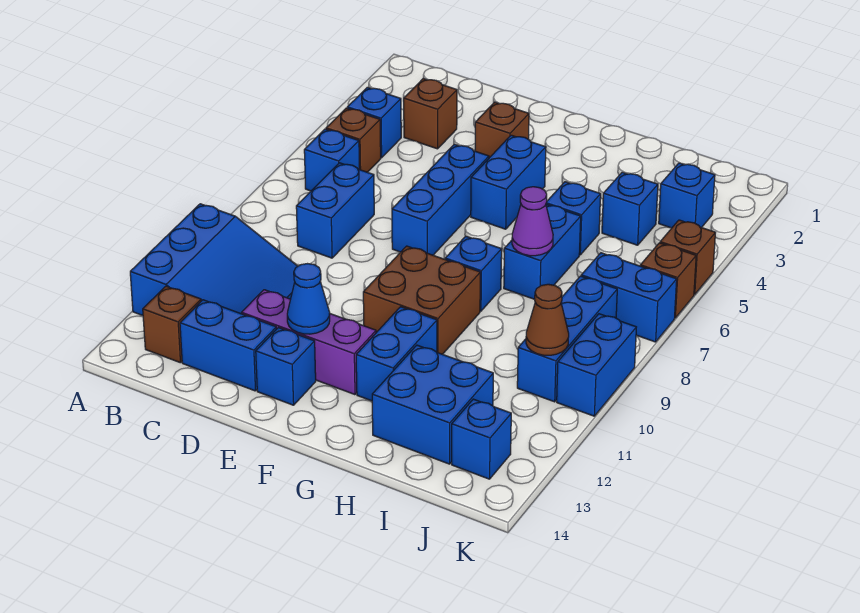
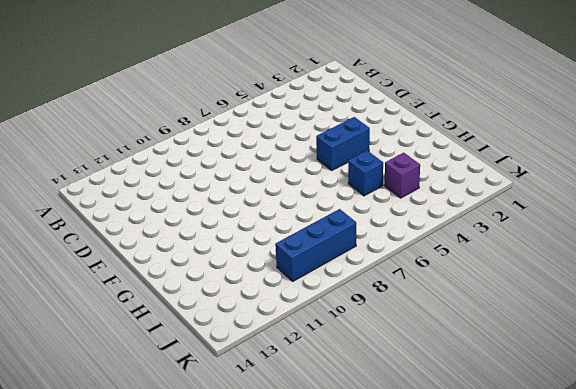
purple brick I4 level 1 -> blue brick I4 level 1
none -> blue slope A10:C12 level 1 top A
none -> blue brick B4 level 1
none -> brown brick B5 level 1
none -> blue brick B6 level 1

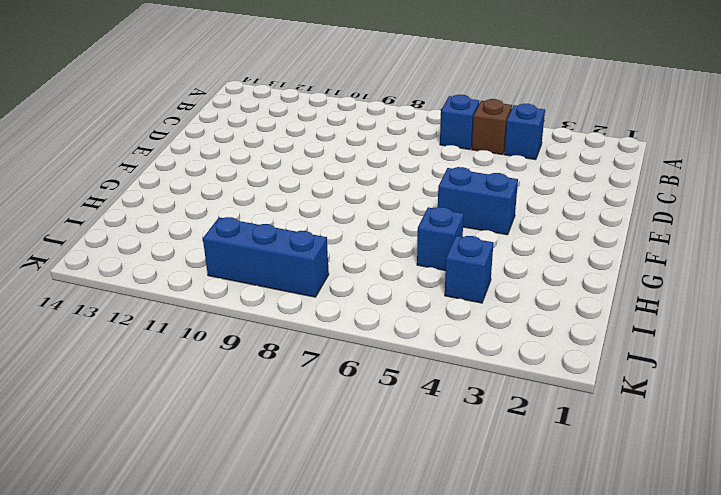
none -> blue slope A10:C12 level 1 top A
none -> brown brick B13 level 1
none -> brown brick C3 level 1
none -> blue brick C7:C8 level 1

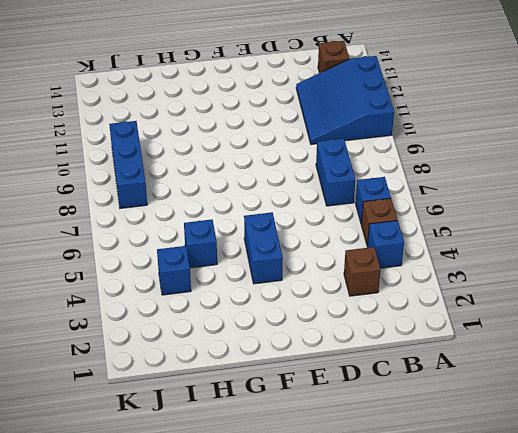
none -> blue brick C13:D13 level 1
none -> purple brick D12:F12 level 1
none -> brown brick E3 level 1
none -> blue brick E5:E7 level 1

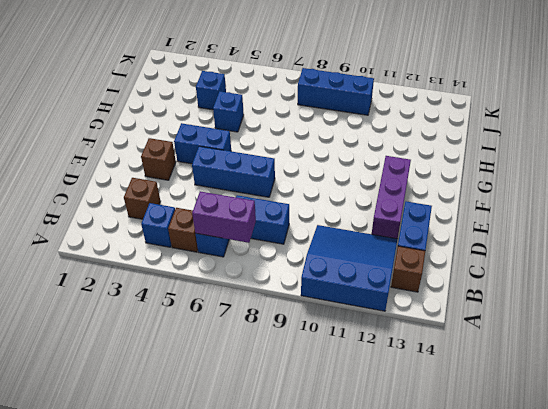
purple brick B6:B7 level 2 -> none
none -> blue brick E13 level 1
none -> brown brick F9:G10 level 1
none -> blue brick G8 level 1
none -> blue brick G11:G12 level 1

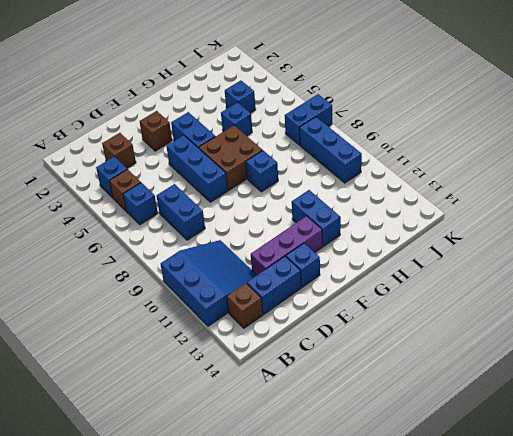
brown brick F6:G7 level 1 -> brown brick F9:G10 level 1
none -> blue brick H6:H7 level 1
none -> blue brick H12:I13 level 1
none -> blue brick J3 level 1
none -> blue brick J13 level 1

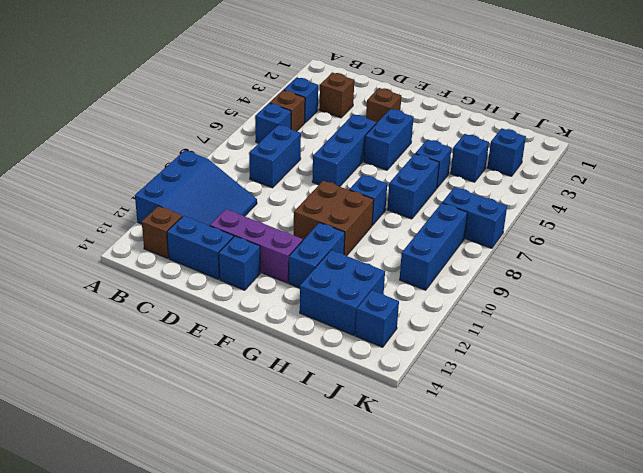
none -> brown brick K5 level 1
none -> brown brick K6 level 1
none -> blue brick K9:K10 level 1
none -> blue cone E12 level 2

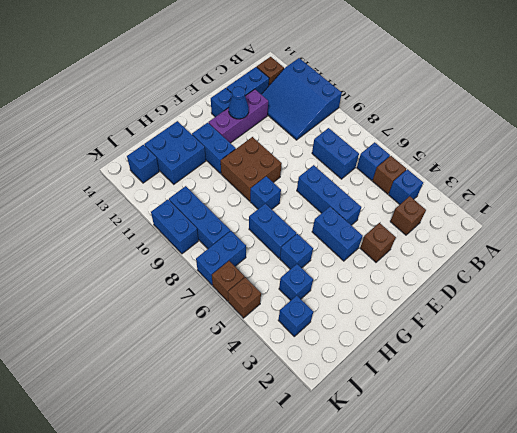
none -> purple cone H7 level 2
none -> brown cone J10 level 2

